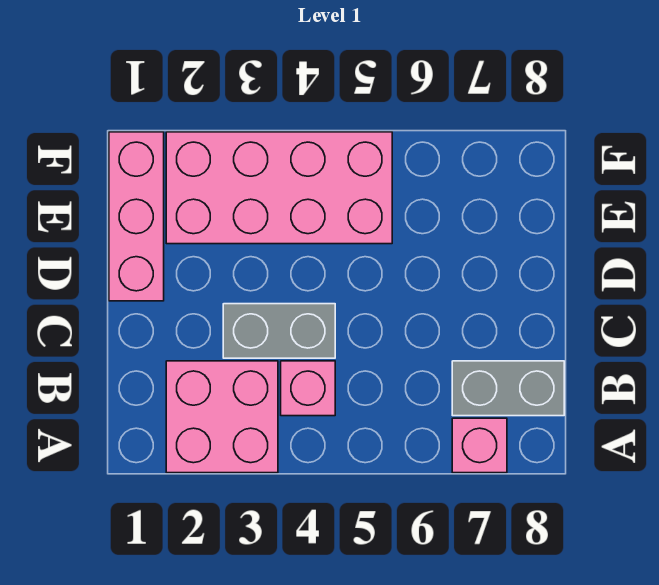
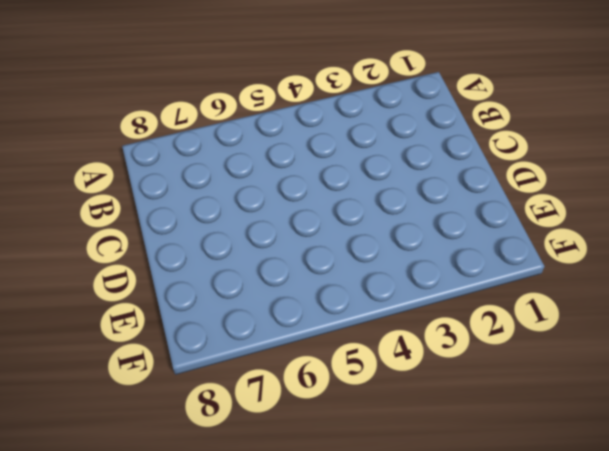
none -> pink brick A2:B3 level 1
none -> pink brick A7 level 1

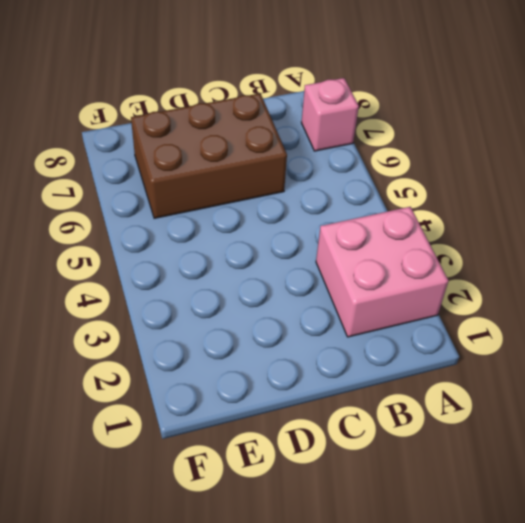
brown brick C6:E7 level 1 -> none
none -> pink brick B4 level 1
none -> grey brick B7:B8 level 1

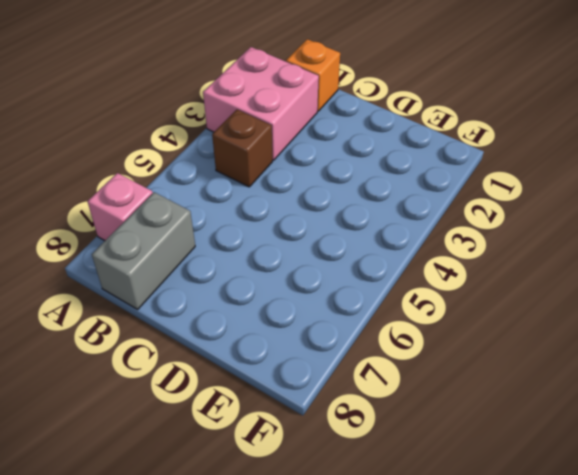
orange brick B1 level 1 -> none
brown brick B4 level 1 -> pink brick B4 level 1
none -> grey brick C3:C4 level 1
none -> pink brick D1:F1 level 1

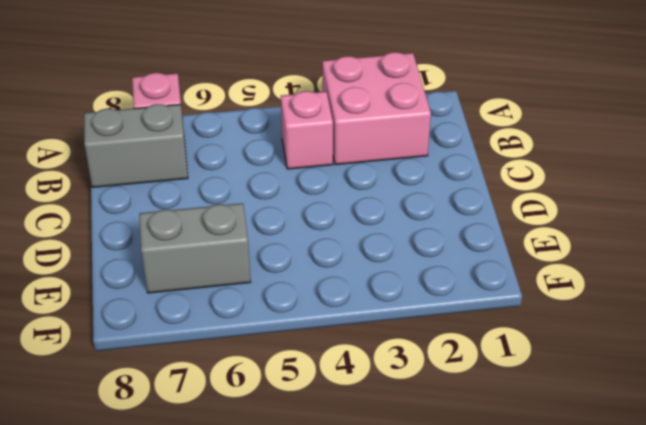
grey brick E6:E7 level 1 -> grey brick C3:C4 level 1
none -> pink brick D1:F1 level 1
none -> pink brick E2:F5 level 1

